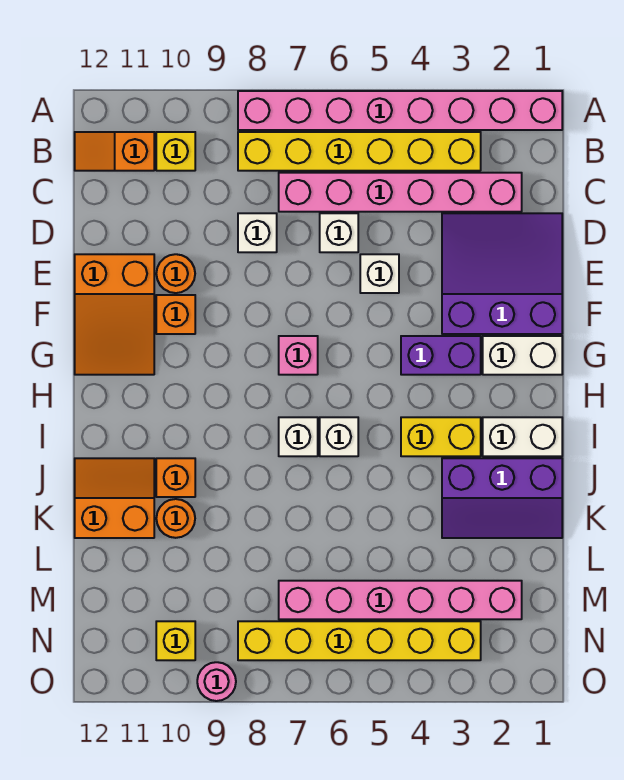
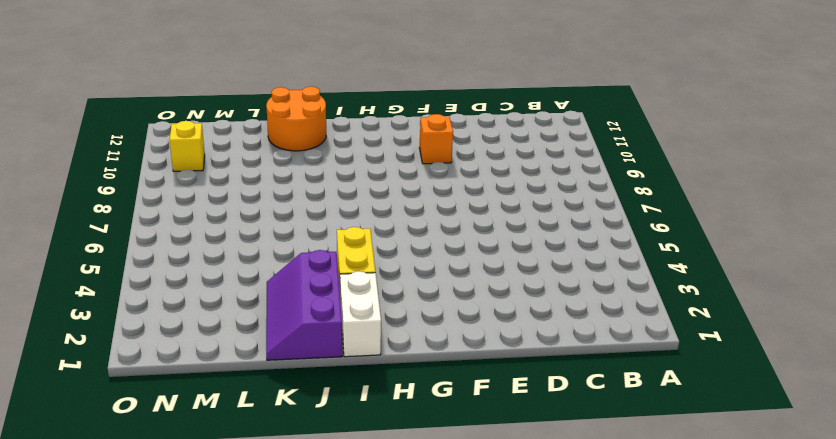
orange round brick J11:K12 level 1 -> orange slope J11:K12 level 1 top K
none -> pink brick A1:A8 level 1
none -> yellow brick B3:B8 level 1
none -> yellow brick B10 level 1

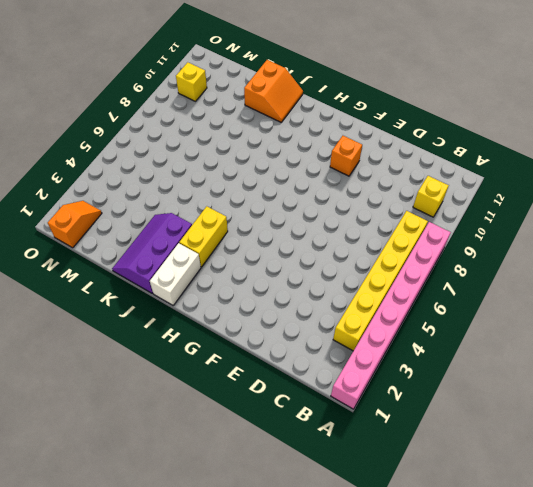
orange slope N1:N2 level 1 top 1 -> orange slope B11:B12 level 1 top 11
none -> pink brick C2:C7 level 1
none -> purple slope D1:F3 level 1 top F
none -> white brick D6 level 1

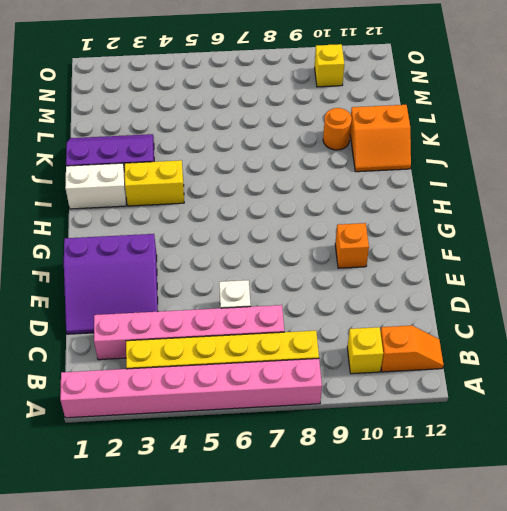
none -> white brick D8 level 1
none -> white brick E5 level 1
none -> orange round brick E10 level 1

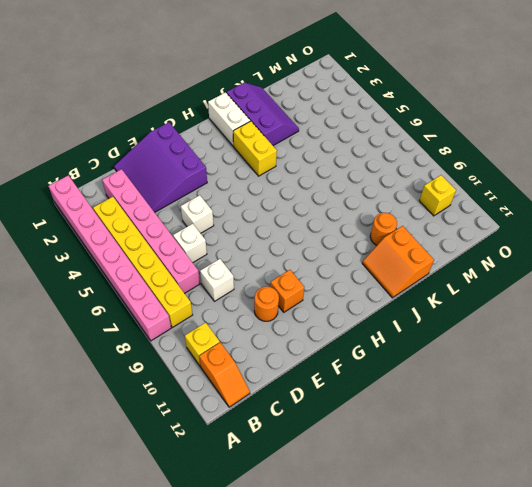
none -> orange slope E11:G12 level 1 top E
none -> white brick G1:G2 level 1
none -> purple brick G3:G4 level 1

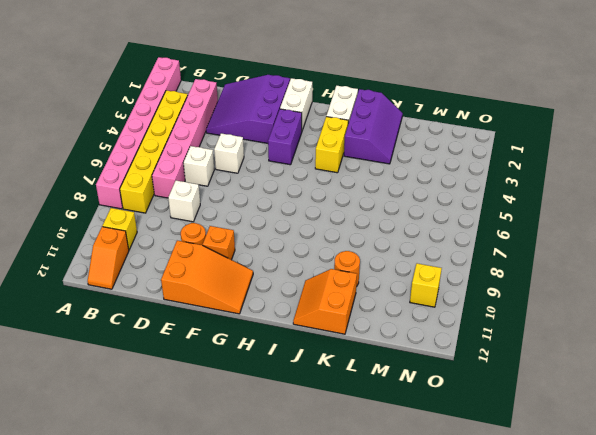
none -> pink brick G7 level 1
none -> white brick I6 level 1
none -> white brick I7 level 1

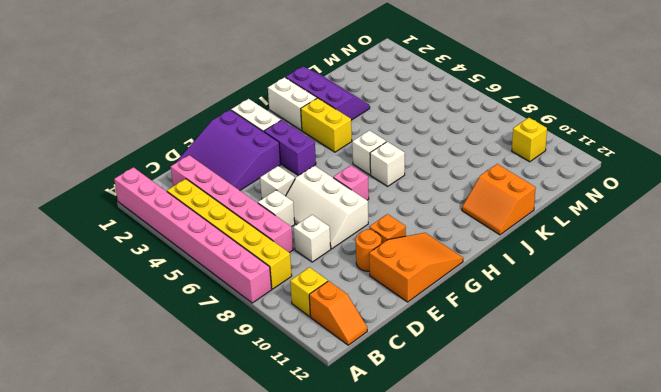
white slope E6:F8 level 1 top F -> none
none -> orange brick J10 level 1
none -> orange round brick K10 level 1
none -> pink brick M2:M7 level 1

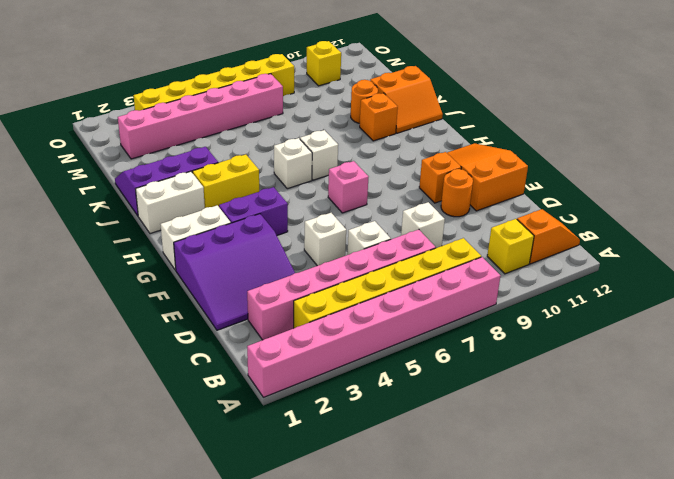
none -> pink round brick O9 level 1

